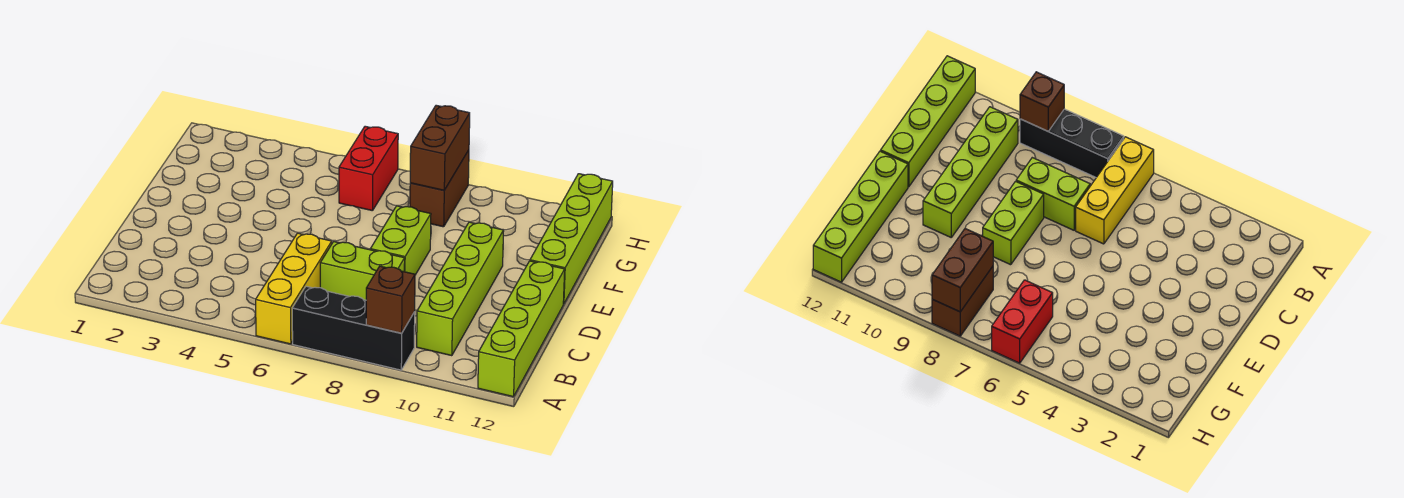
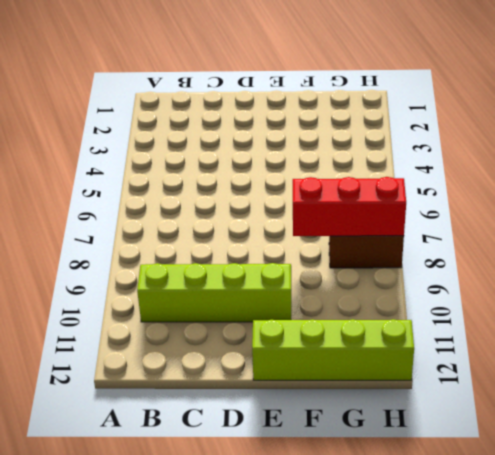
red brick F8:H8 level 2 -> brown brick G8:H8 level 2
none -> yellow brick A6:C6 level 1
none -> black brick A7:A9 level 1

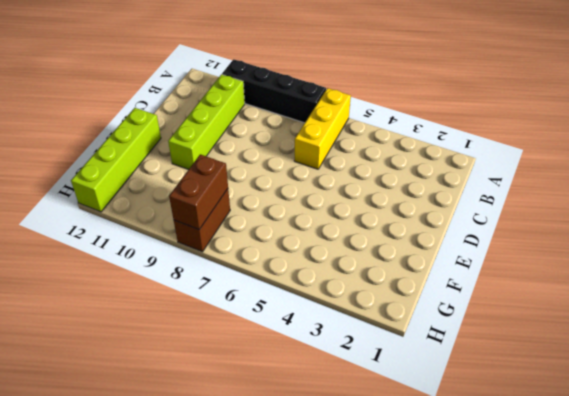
black brick A7:A10 level 1 -> black brick A7:A9 level 1
none -> lime brick A12:D12 level 1
none -> lime brick C7:C8 level 1

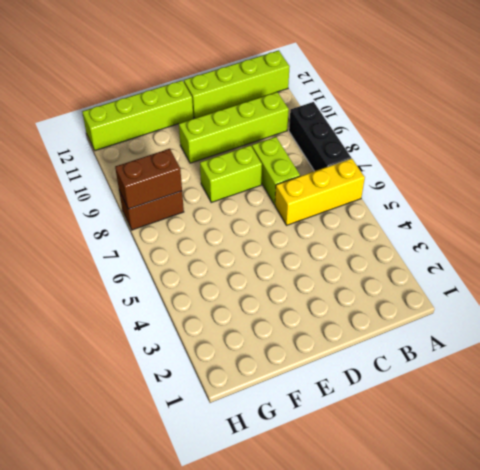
none -> red brick G6:H6 level 1
none -> brown brick A9 level 2

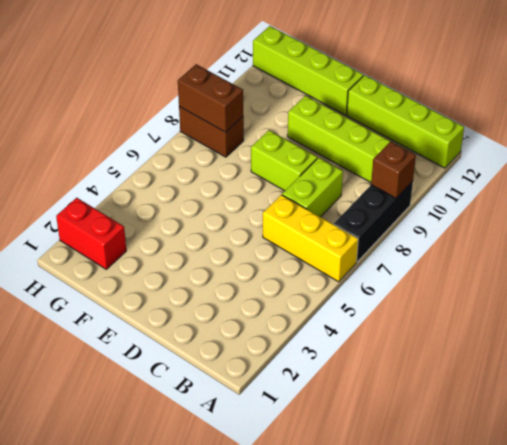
red brick G2:H2 level 1 -> red brick G6:H6 level 1

